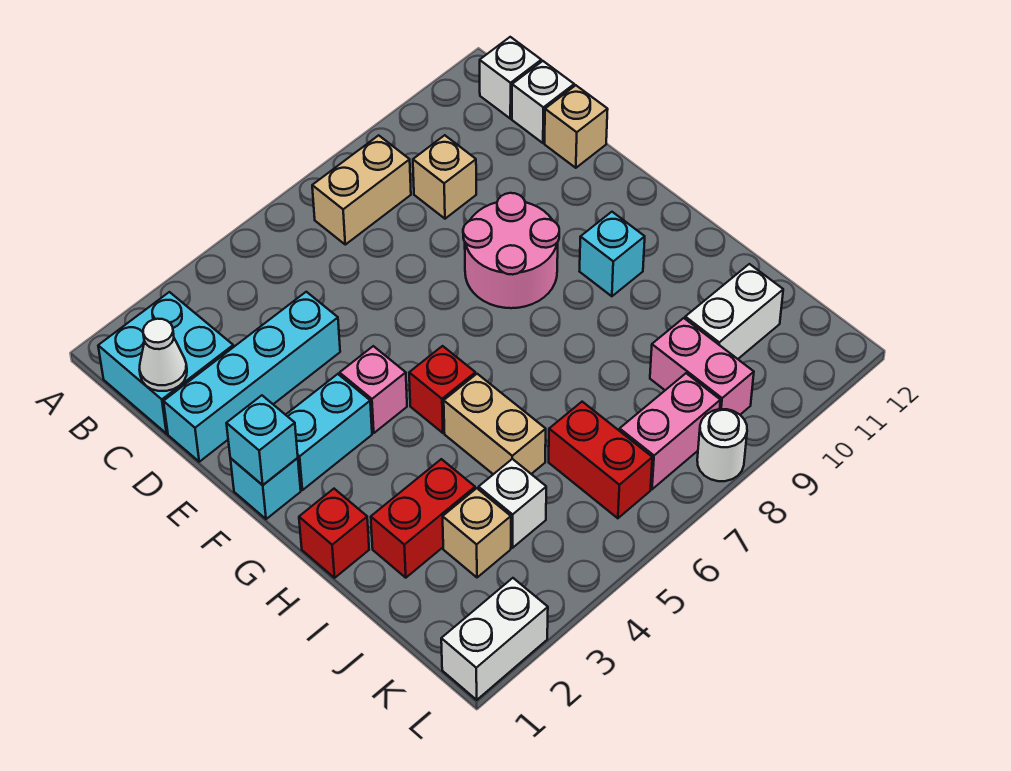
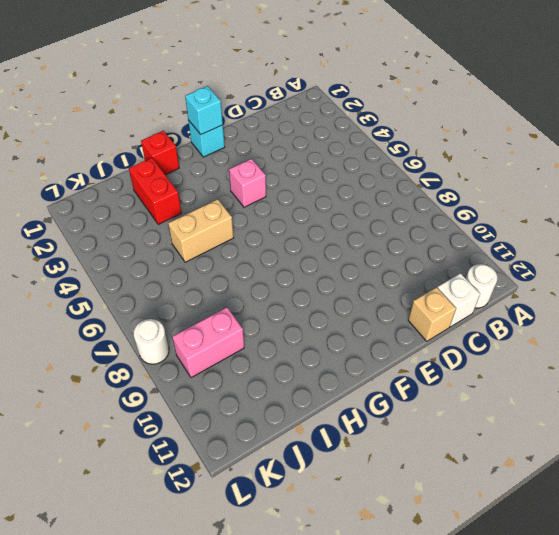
white round brick B12 level 1 -> white brick B12 level 1
none -> cyan brick B1:C2 level 1
none -> tan brick B7:B8 level 1
none -> tan brick C9 level 1

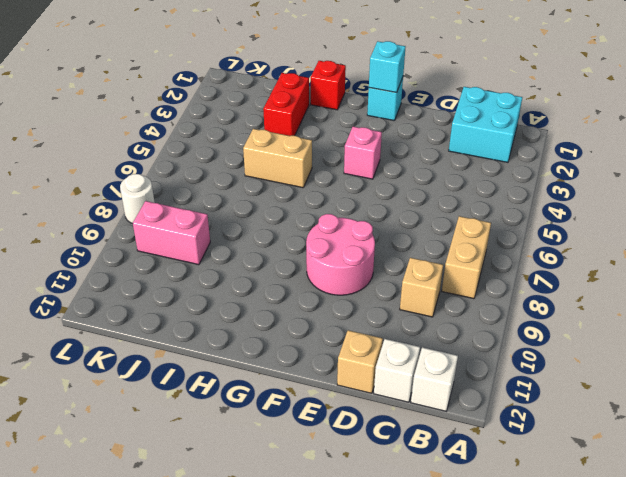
none -> cyan brick D1:D4 level 1
none -> cyan brick F2:F3 level 1
none -> red brick G5 level 1

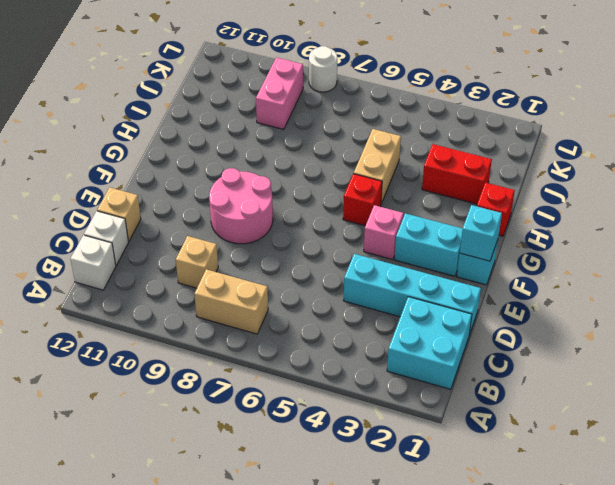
none -> cyan brick G10 level 1
none -> tan brick J3 level 1
none -> white brick J4 level 1

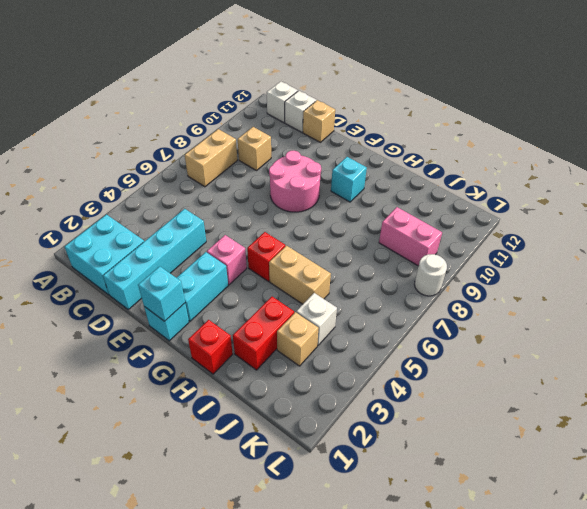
none -> red brick J6:K6 level 1
none -> white brick J10:J11 level 1
none -> pink brick K7:K8 level 1

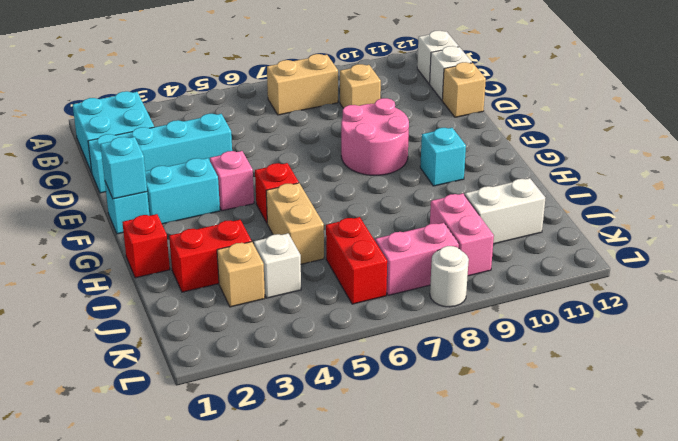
none -> white brick L1:L2 level 1
none -> white cone C1 level 2

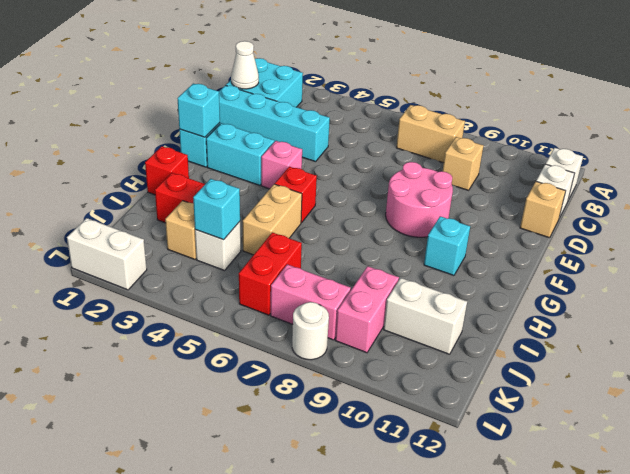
cyan brick J4 level 2 -> none

